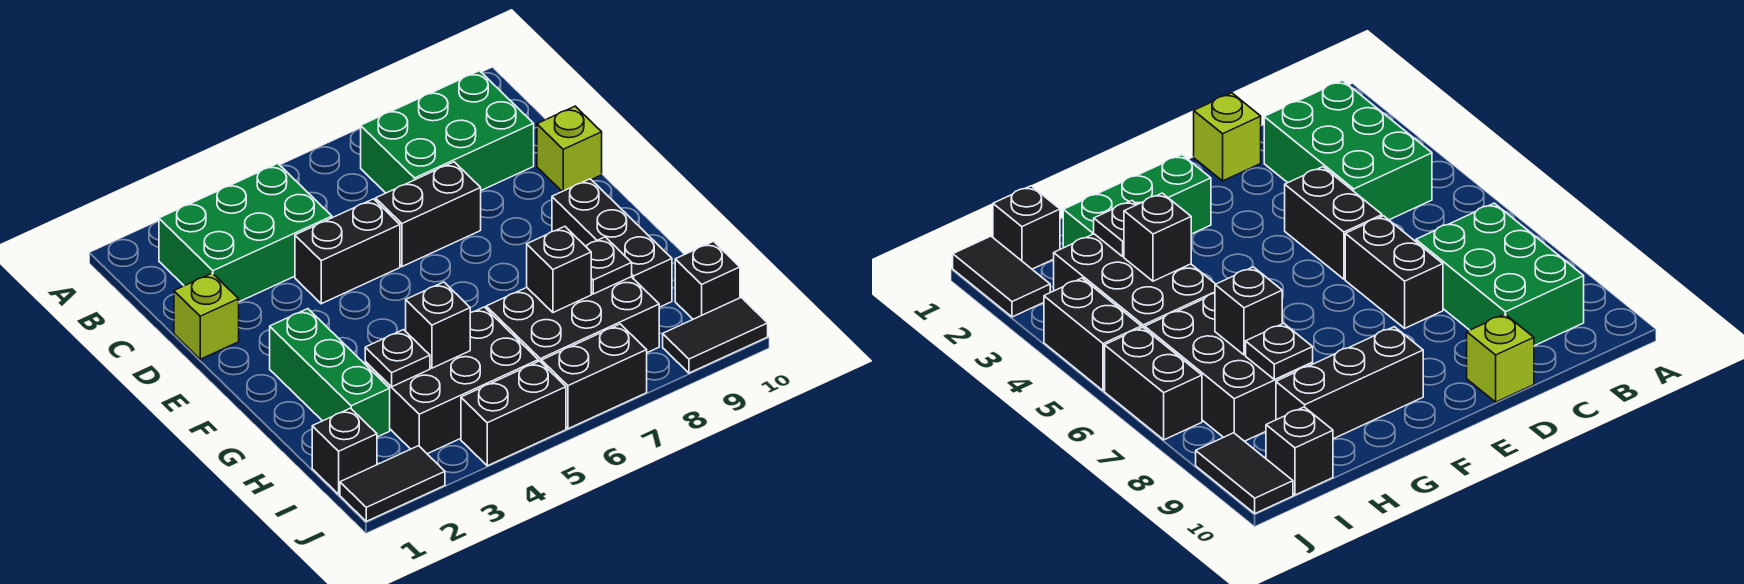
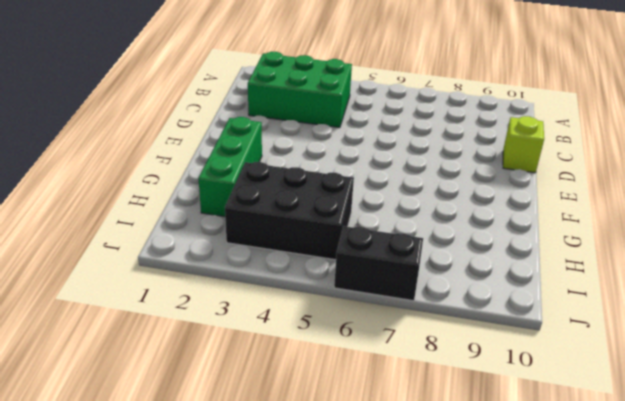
none -> green brick B7:C9 level 1
none -> lime brick D1 level 1
none -> black brick D4:D5 level 1

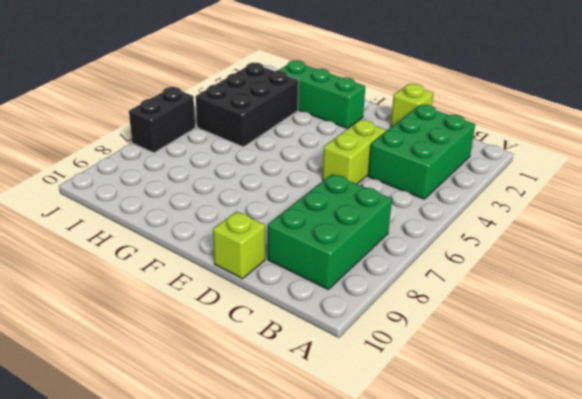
lime brick D4:D5 level 1 -> black brick D4:D5 level 1
none -> black brick D6:D7 level 1
none -> black brick F9:H9 level 1
none -> black brick H6:I8 level 1

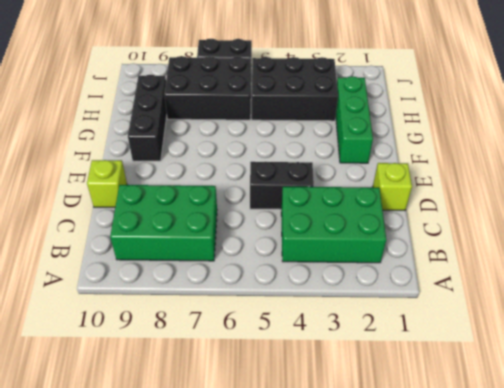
none -> black brick D6:D7 level 1
none -> black brick I1 level 1
none -> black brick I10 level 1

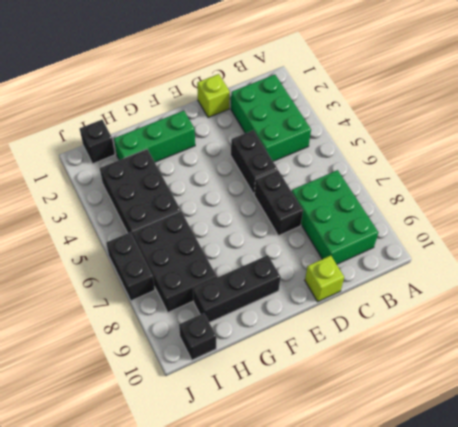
none -> black tile J1:J2 level 1
none -> black brick J4:J5 level 1
none -> black tile J9:J10 level 1

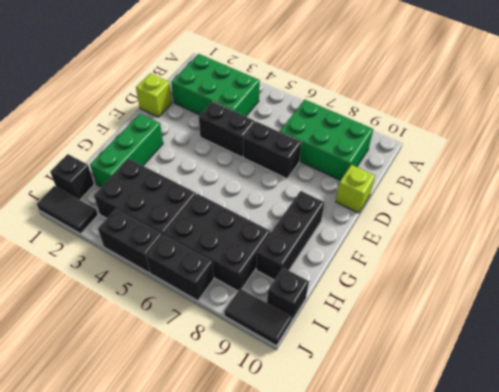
none -> black plate H3 level 2
none -> black brick H4 level 2
none -> black brick H7 level 2

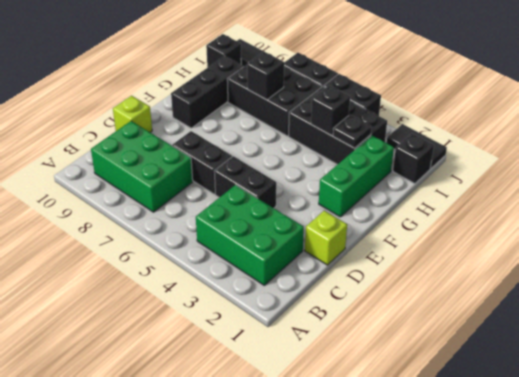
none -> black plate H8 level 2

